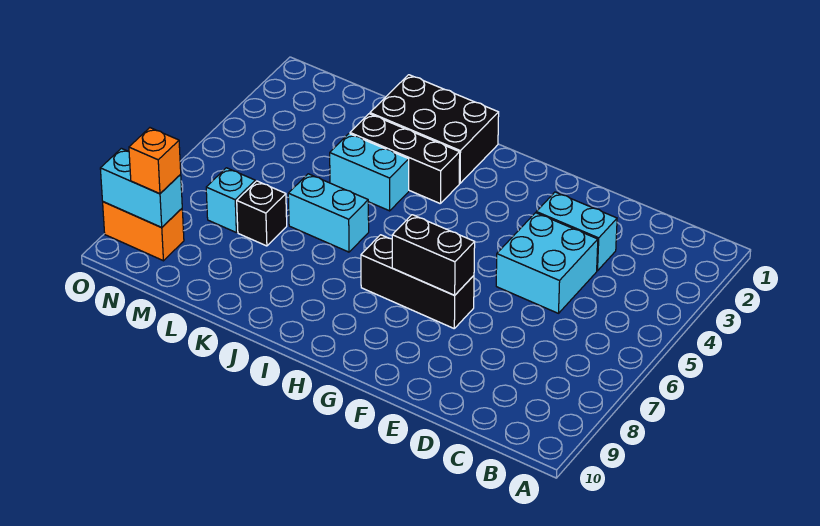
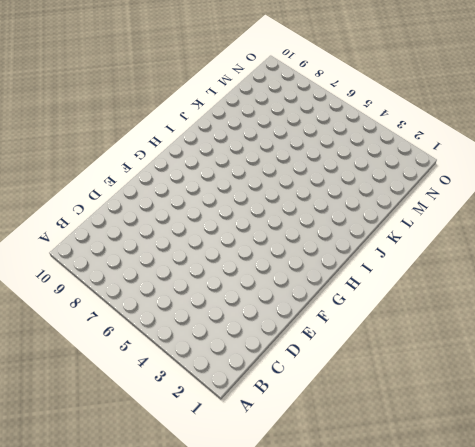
none -> cyan brick D3:E3 level 1
none -> cyan brick D4:E5 level 1
none -> black brick F7:H7 level 1

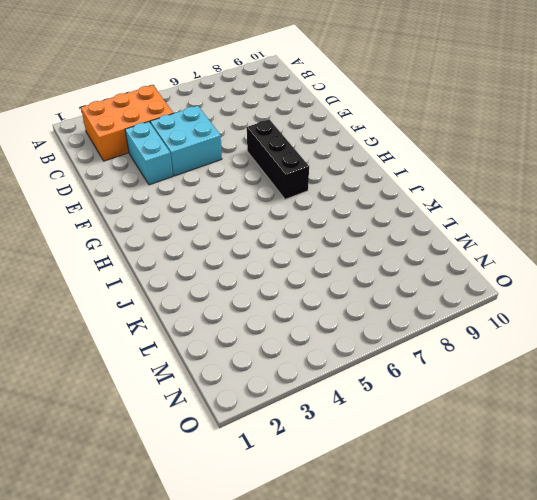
orange brick B2:C4 level 1 -> none
none -> black brick I1:K2 level 1
none -> black brick I3:K3 level 1
none -> cyan brick J4:K4 level 1

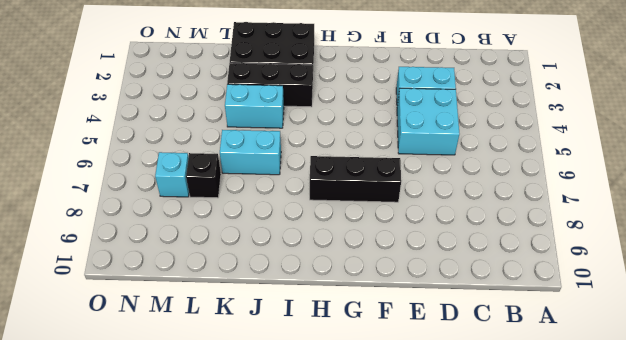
none -> orange brick N9:O9 level 1
none -> black brick F7:G7 level 2
none -> cyan brick N9:O9 level 2

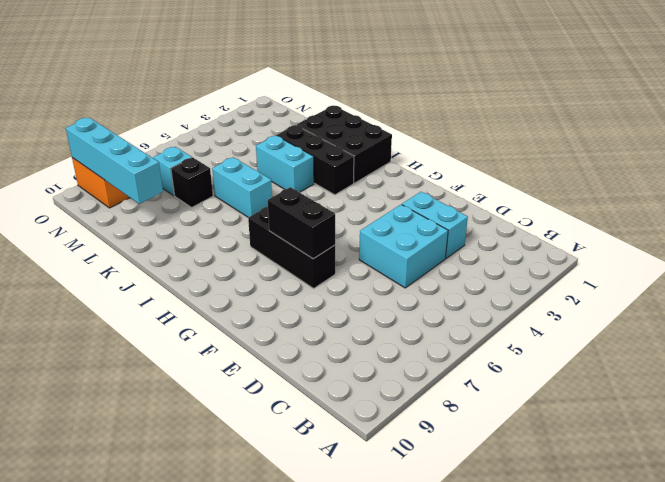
cyan brick L9:O9 level 2 -> cyan brick N9:O9 level 2
none -> orange brick N9 level 3

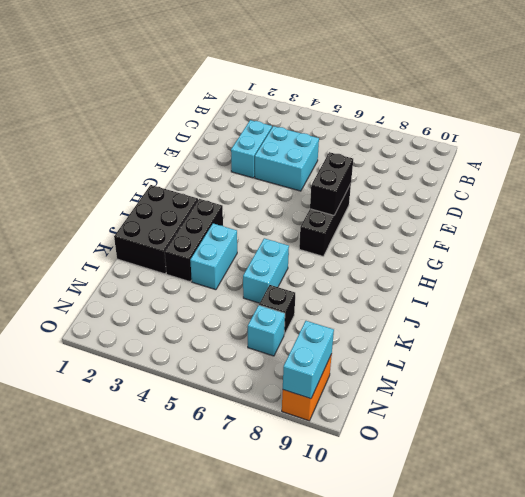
none -> orange brick N9 level 3

